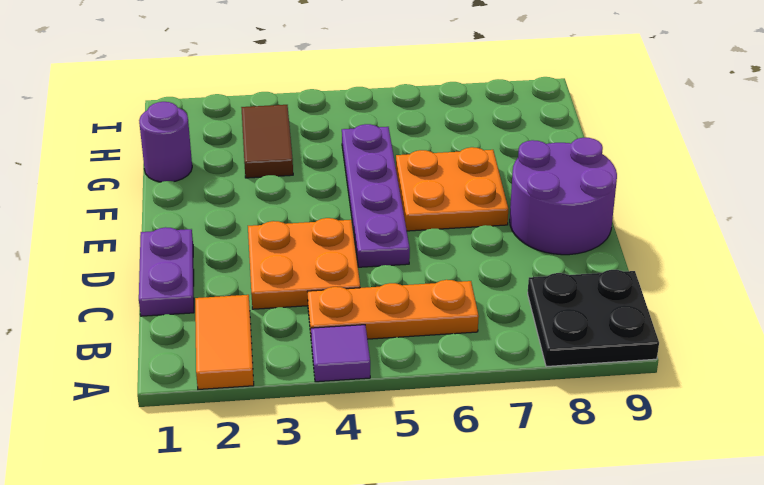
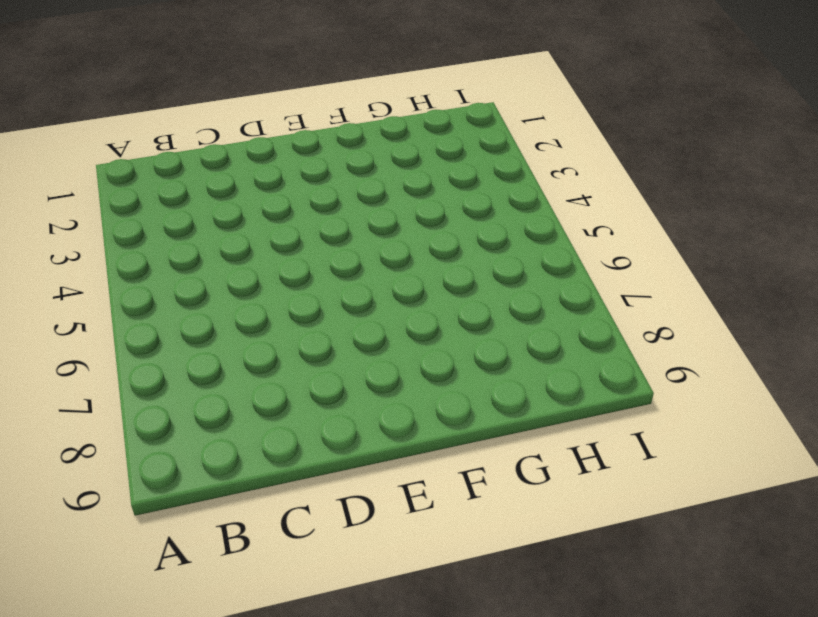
none -> orange tile A2:B2 level 1
none -> purple tile A4 level 1

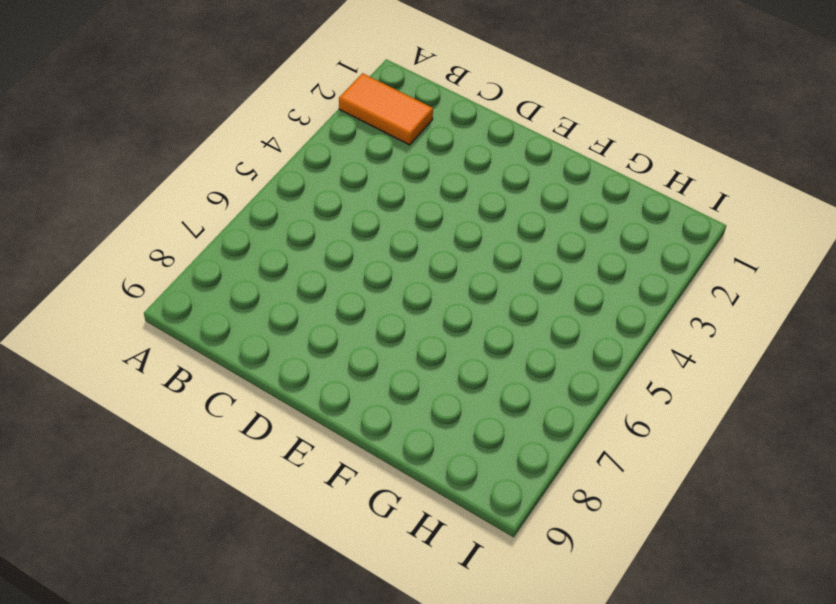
none -> purple tile A4 level 1
none -> black plate A8:B9 level 1

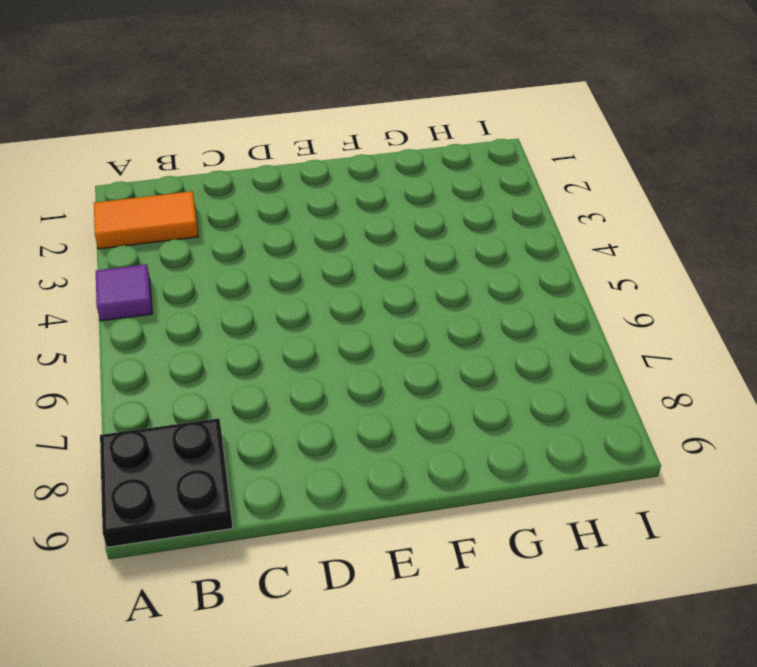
none -> orange plate B4:B6 level 1
none -> purple plate C1:D1 level 1

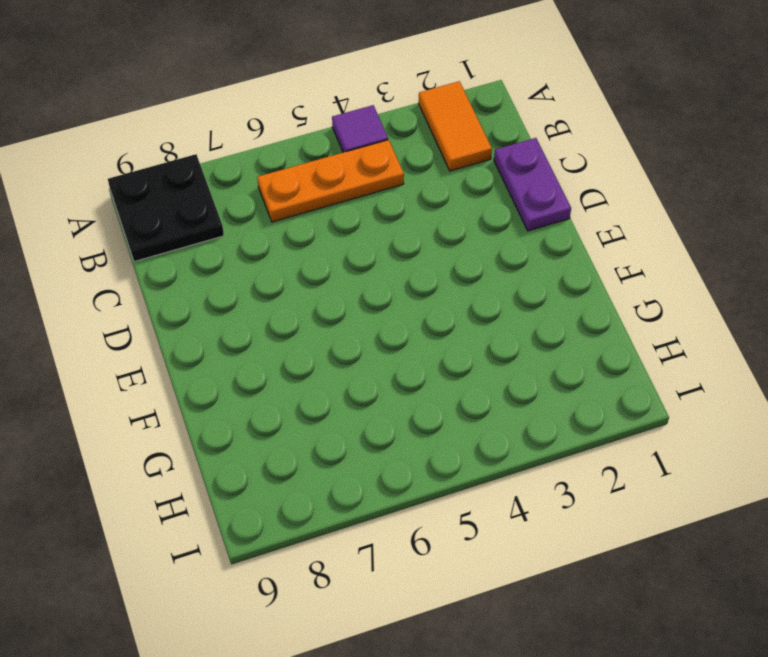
none -> orange plate C3:D4 level 1
none -> purple plate D5:G5 level 1

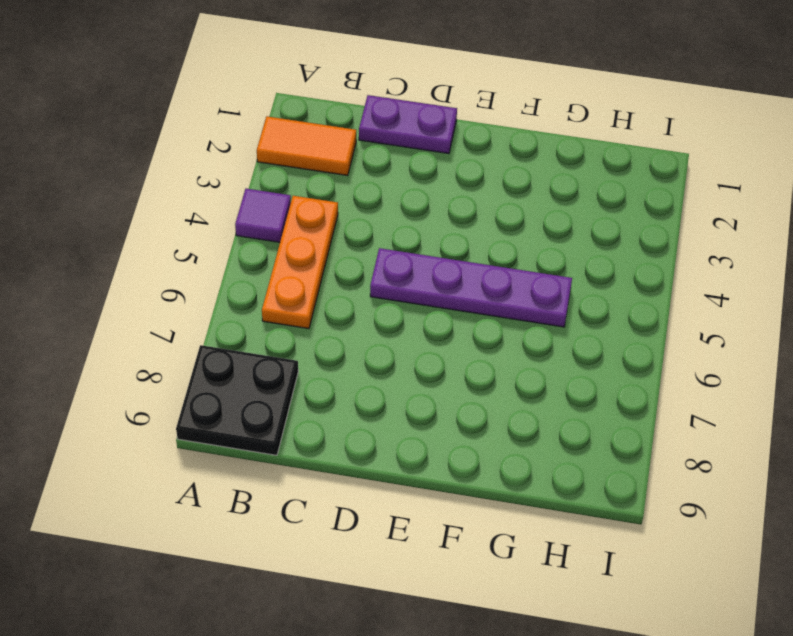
none -> orange plate C3:D4 level 1
none -> purple round brick D8:E9 level 1

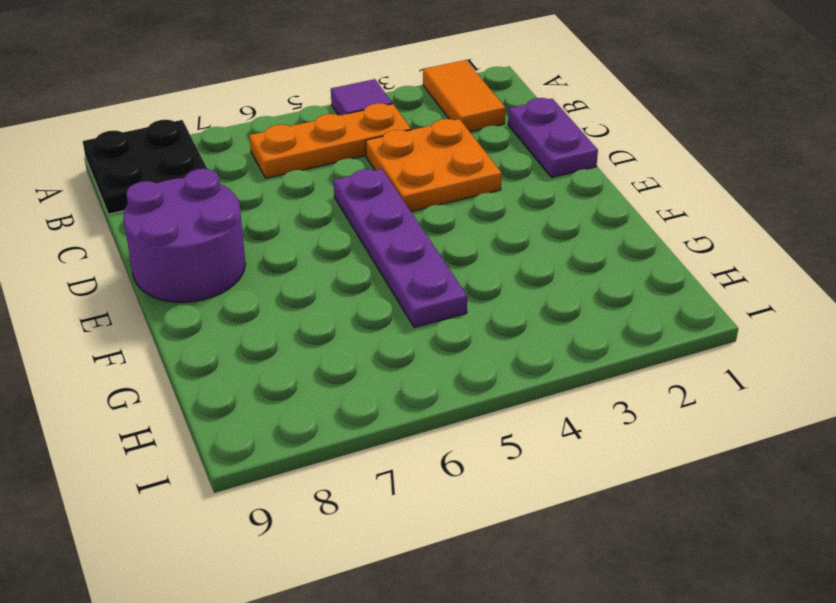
none -> orange plate E6:F7 level 1
none -> purple round brick G1 level 1

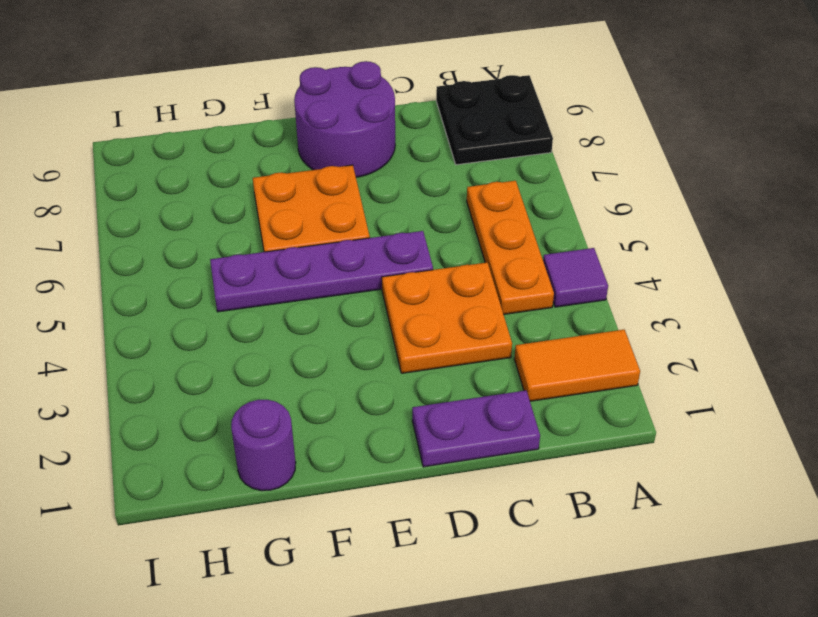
none -> brown tile G3:H3 level 1

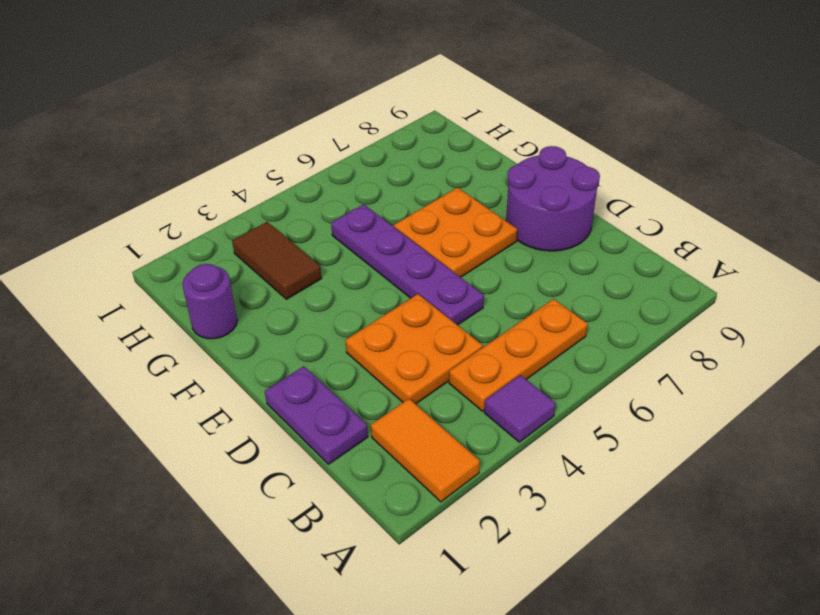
none -> black plate A8:B9 level 1

